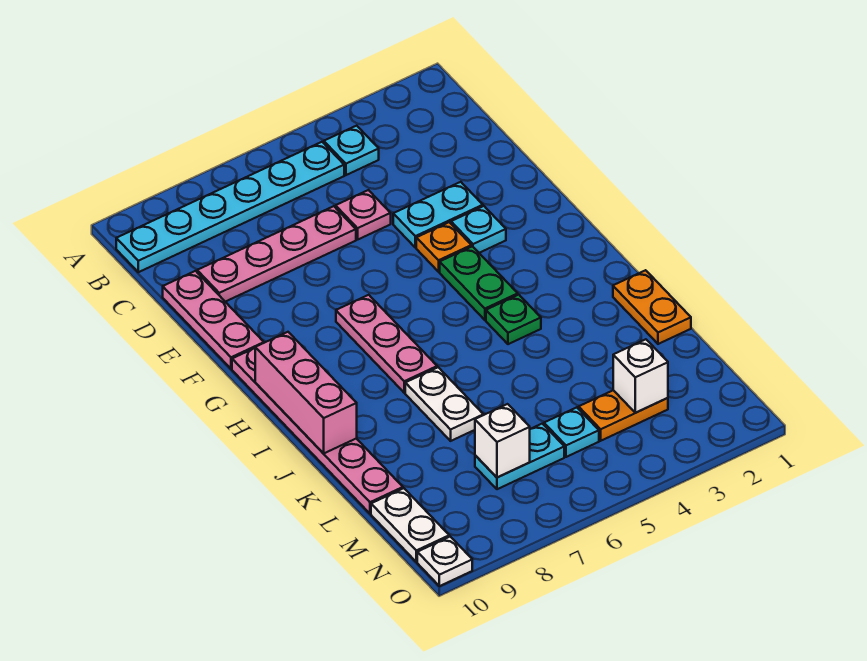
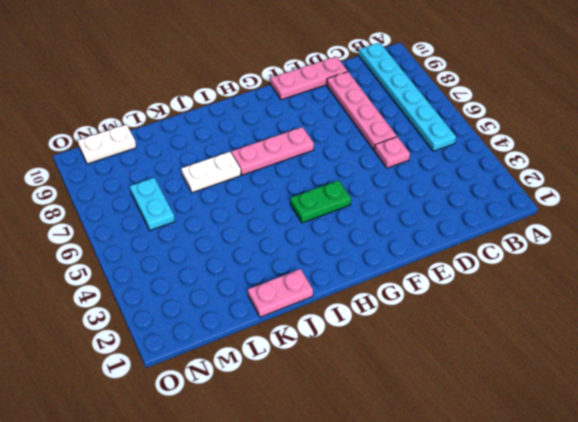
pink plate J1:K1 level 1 -> orange plate J1:K1 level 1
none -> cyan plate B4 level 1
none -> cyan plate E3:E4 level 1
none -> cyan plate F3 level 1

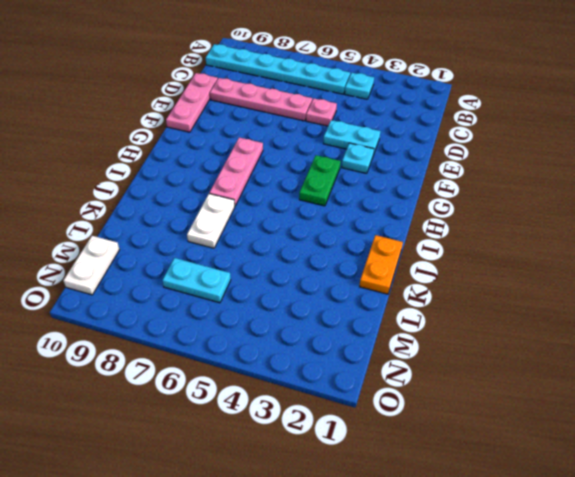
none -> orange plate F4 level 1
none -> pink plate G10:L10 level 1
none -> green plate I4 level 1

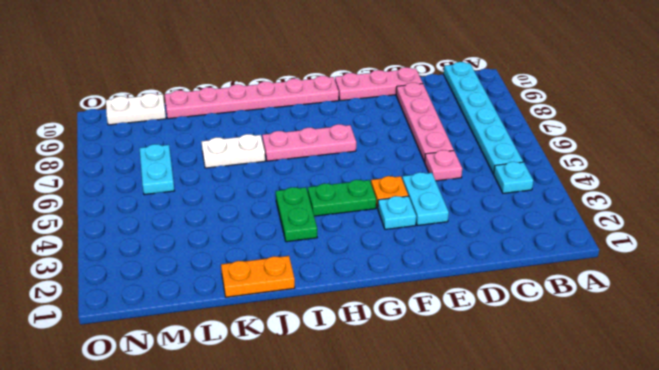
green plate I3:I4 level 1 -> green plate I4 level 1
none -> orange plate M3:M4 level 1
none -> cyan plate M5 level 1
none -> white plate O10 level 1

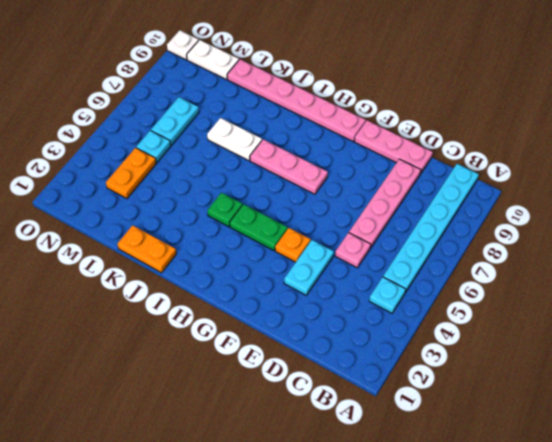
none -> cyan plate F3 level 1
none -> pink brick H10:J10 level 2
none -> white brick M3 level 2

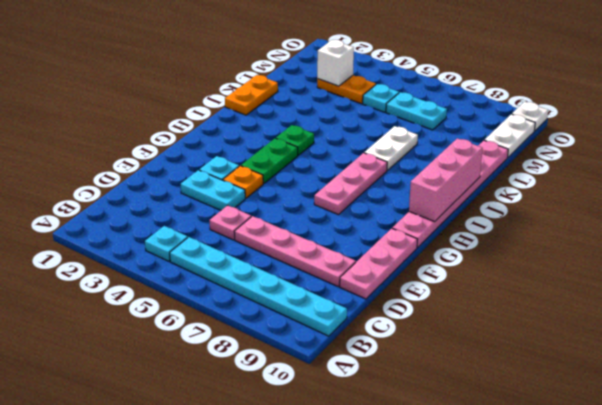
none -> white brick M7 level 2

